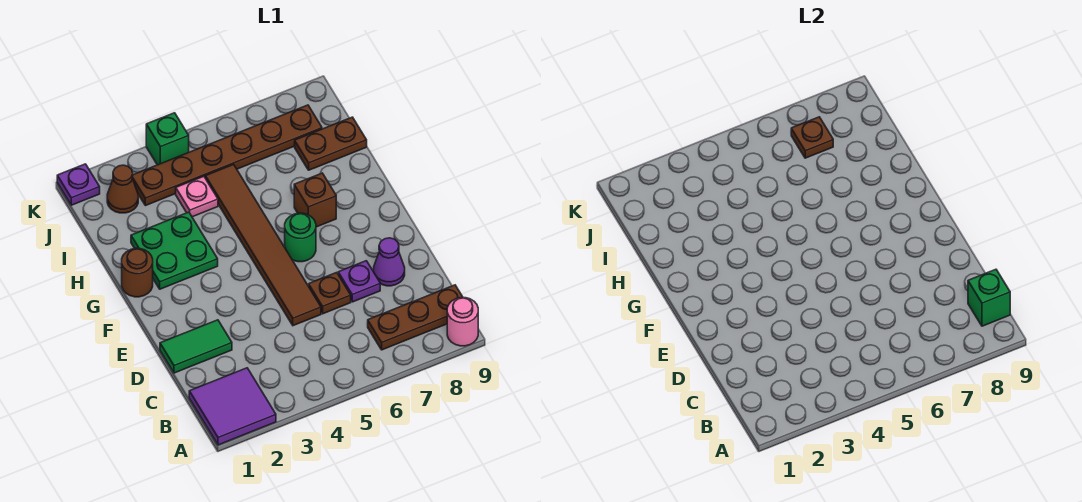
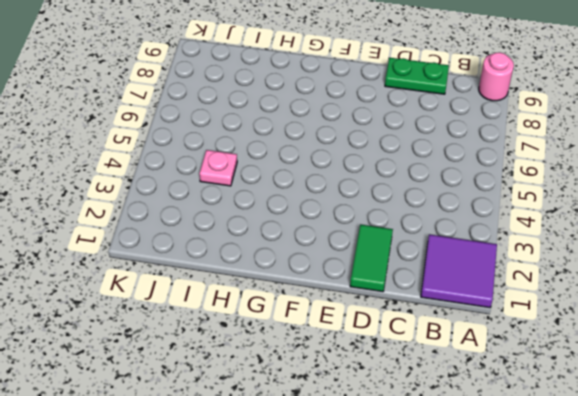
green plate C9:D9 level 1 -> none
none -> brown plate B7:B9 level 1
none -> brown tile D5:I5 level 1
none -> brown plate D6 level 1

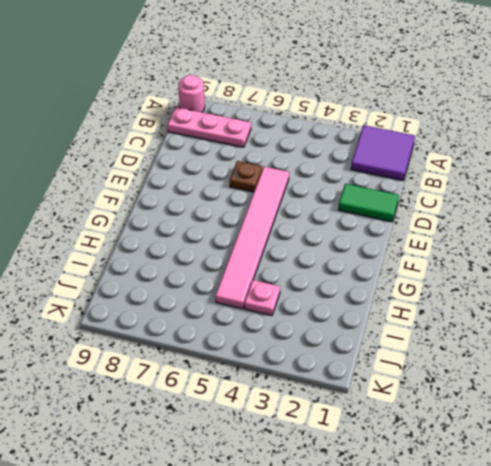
pink plate B7:B9 level 1 -> brown plate B7:B9 level 1
pink tile D5:I5 level 1 -> brown tile D5:I5 level 1
none -> purple plate D7 level 1
none -> purple cone D8 level 1
none -> green round brick F6 level 1

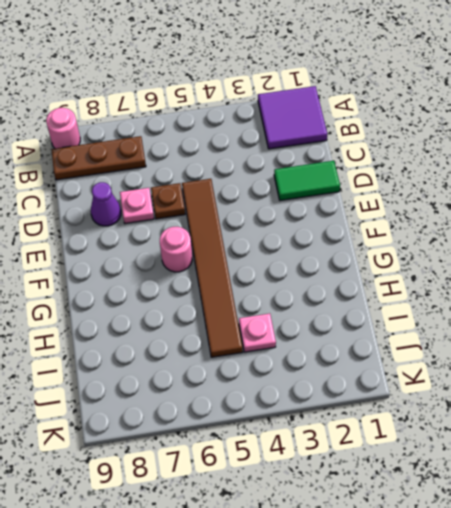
pink plate D7 level 1 -> purple plate D7 level 1
pink round brick F6 level 1 -> green round brick F6 level 1
none -> brown round brick G1 level 1
none -> green plate G2:H3 level 1
none -> brown brick G7 level 1

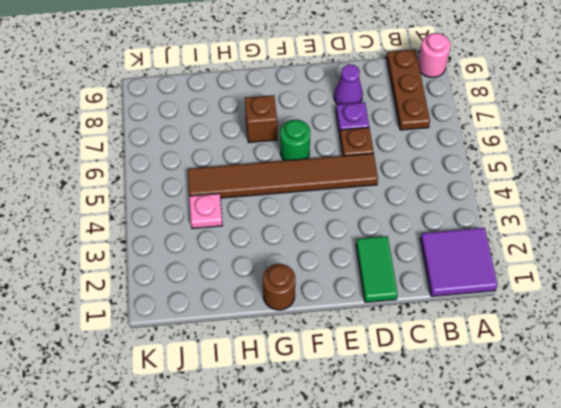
none -> green plate G2:H3 level 1
none -> brown plate I8:I9 level 1
none -> brown cone J2 level 1

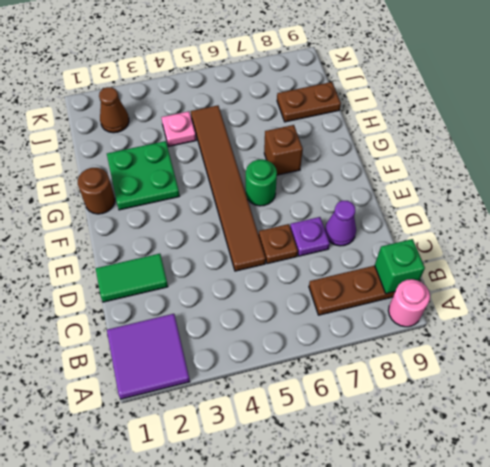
none -> brown plate J3:J8 level 1
none -> purple plate K1 level 1
none -> green brick K4 level 1

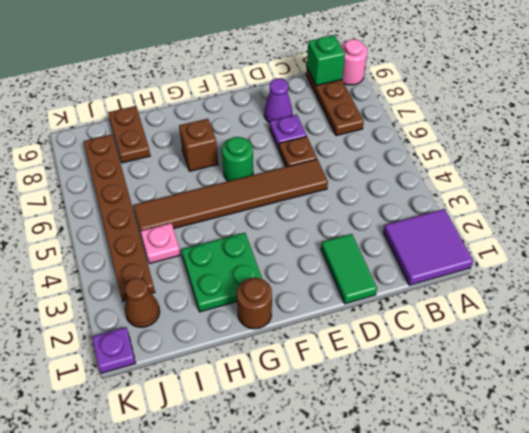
none -> green brick K4 level 1
none -> brown plate J7 level 2

